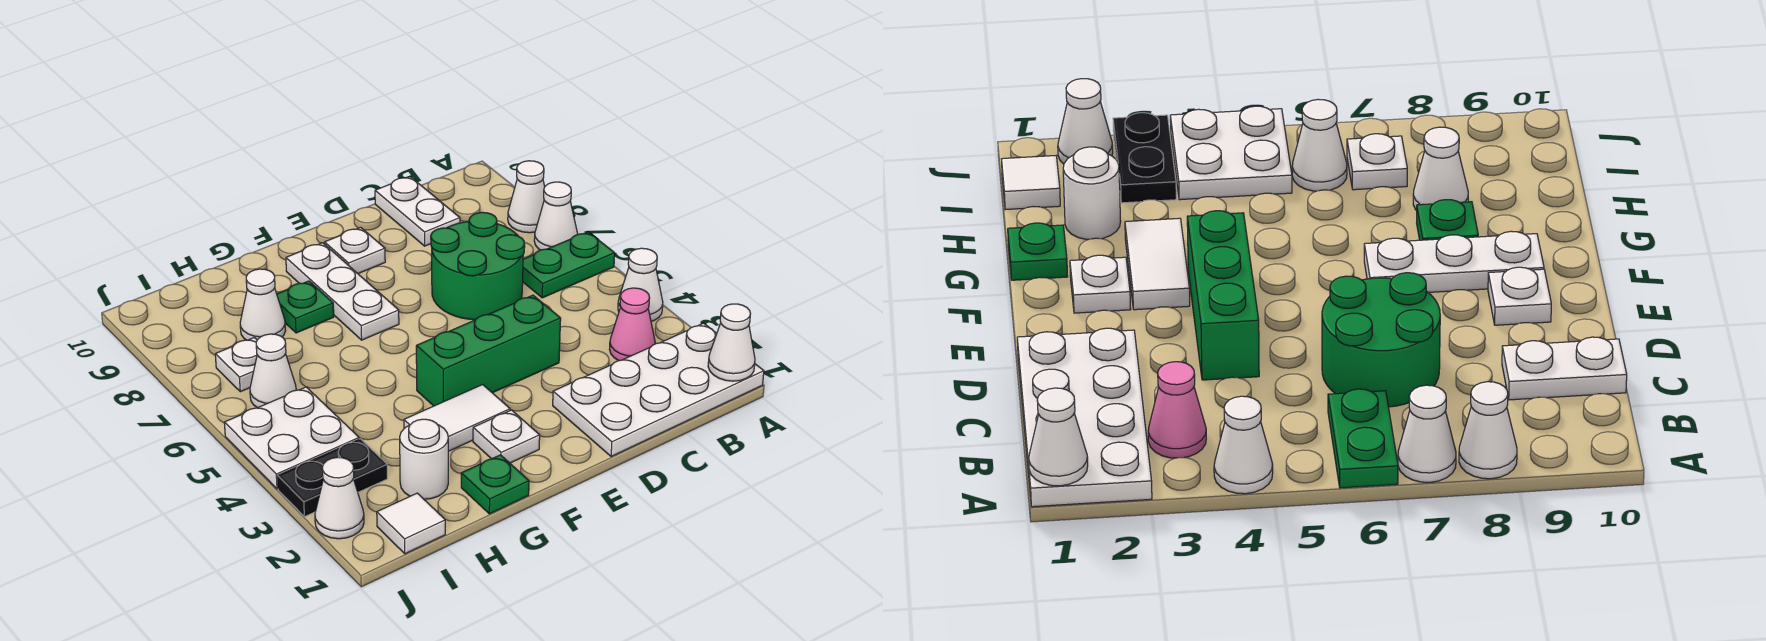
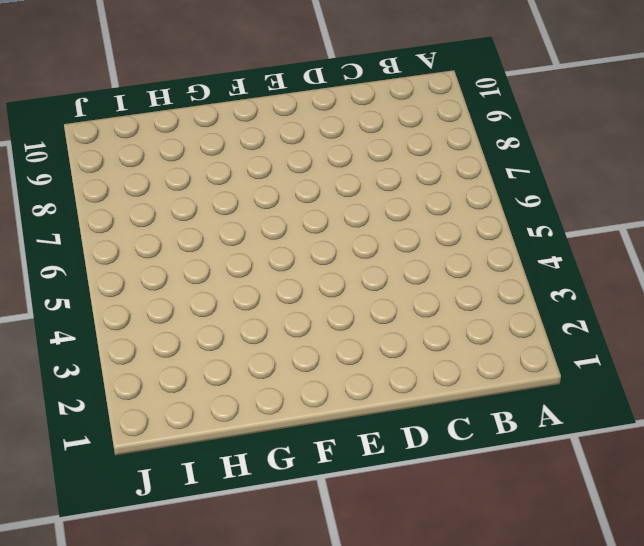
none -> white plate A1:D2 level 1
none -> white cone A4 level 1
none -> green plate A6:B6 level 1

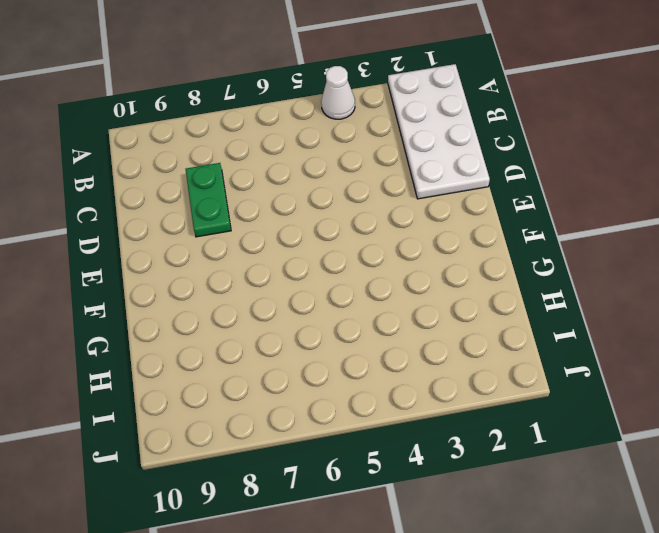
green plate C8:D8 level 1 -> green plate A6:B6 level 1
none -> white cone A7 level 1
none -> white cone A8 level 1
none -> pink cone B3 level 1

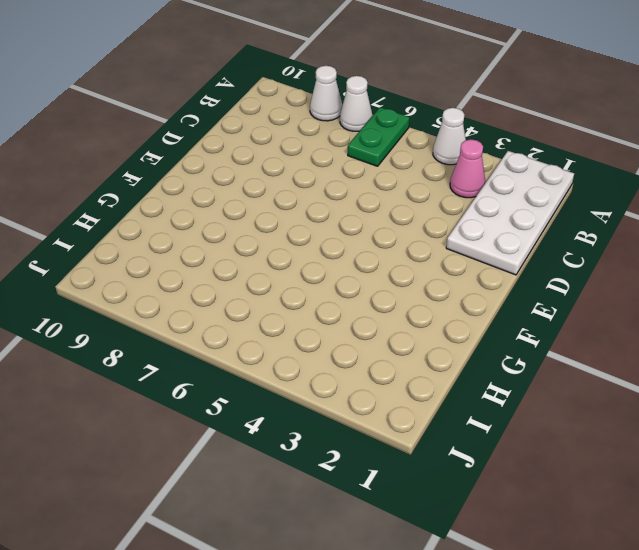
none -> green round brick C6:D7 level 1
none -> white plate C9:C10 level 1
none -> green brick D4:F4 level 1

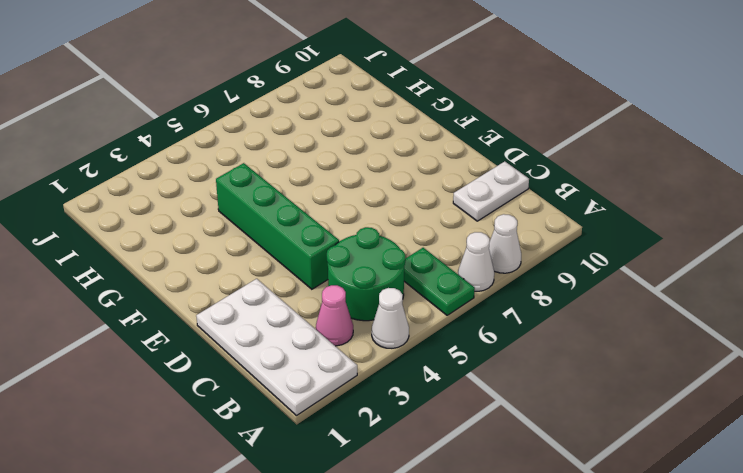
green round brick B4:C5 level 1 -> green round brick C6:D7 level 1
green brick D4:G4 level 1 -> green brick D4:F4 level 1
none -> white plate E9 level 1
none -> white plate F2 level 1
none -> white tile F3:G3 level 1

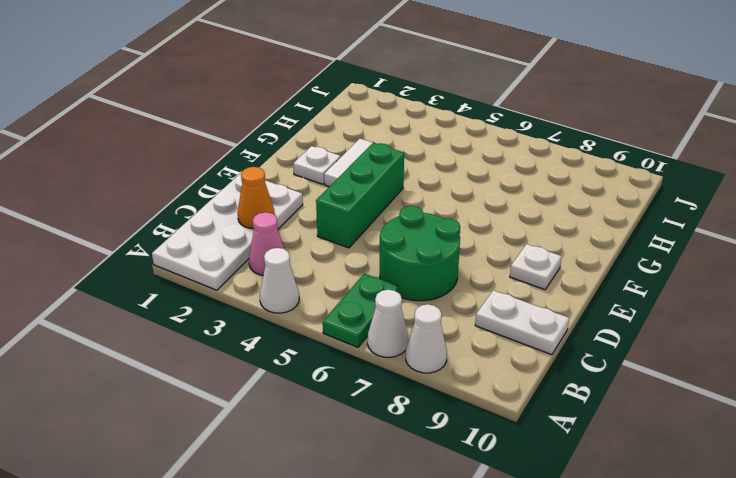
orange cone C2 level 2 -> none
none -> white plate F7:F9 level 1
none -> green plate G1 level 1
none -> green plate G8 level 1

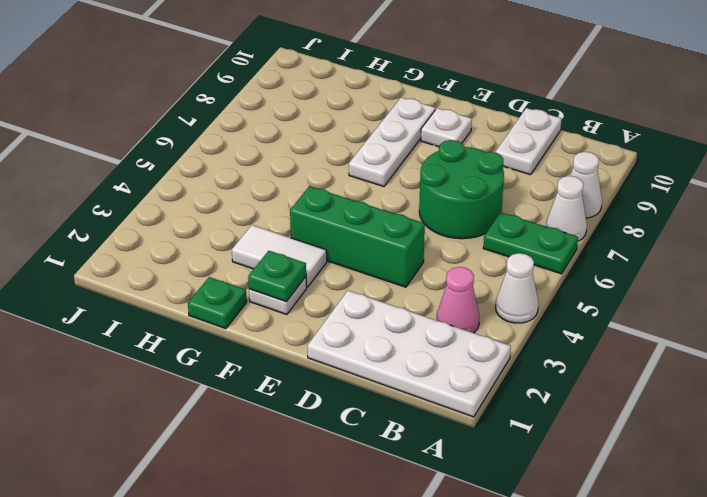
green plate F2 level 2 -> green plate G8 level 1
none -> white round brick H2 level 1
none -> white cone H8 level 1
none -> white tile I1 level 1

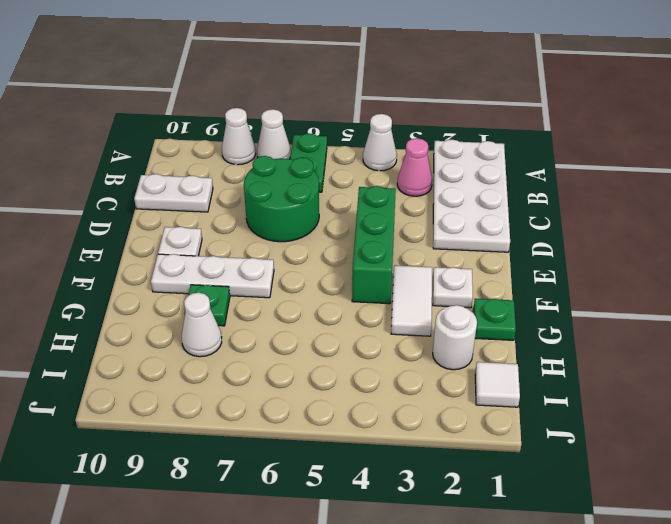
none -> black plate I3:J3 level 1
none -> white plate I4:J5 level 1
none -> white cone I6 level 1

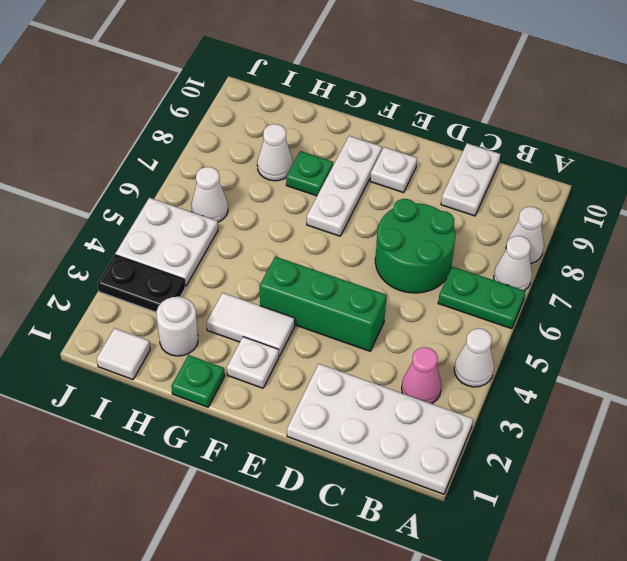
none -> white plate I7 level 1
none -> white cone J2 level 1
none -> white cone A1 level 2

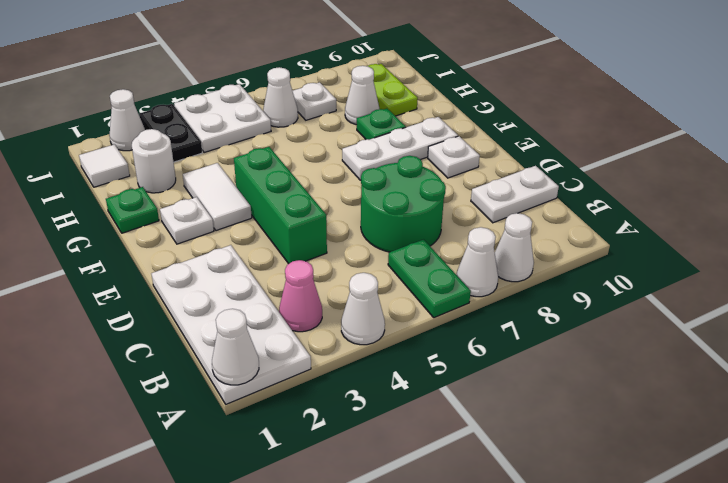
lime plate H9:I9 level 1 -> none

